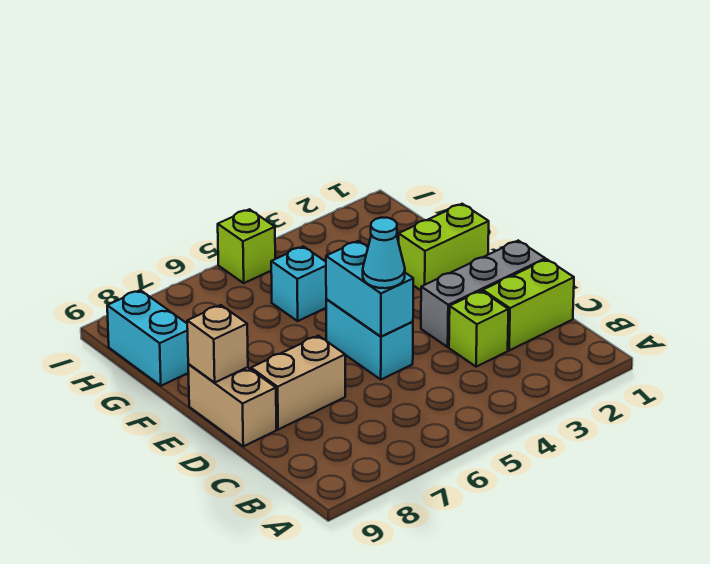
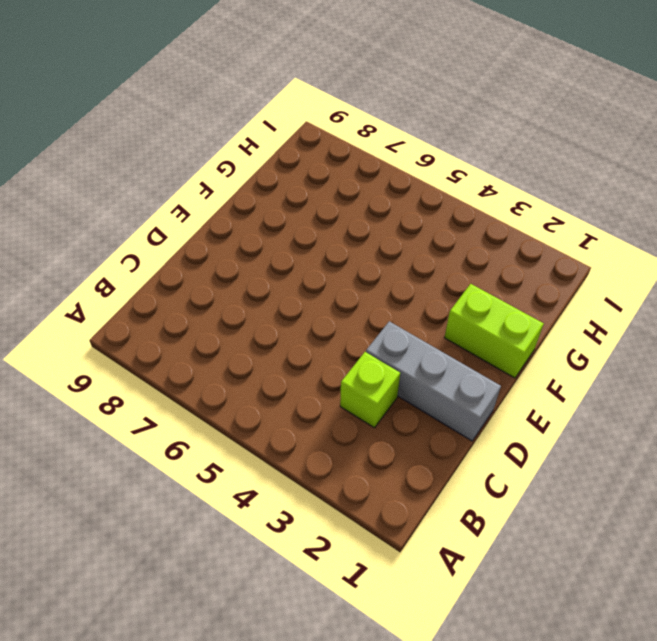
none -> lime brick C1:C2 level 1
none -> cyan brick D5:E5 level 1
none -> tan brick D7:D8 level 1

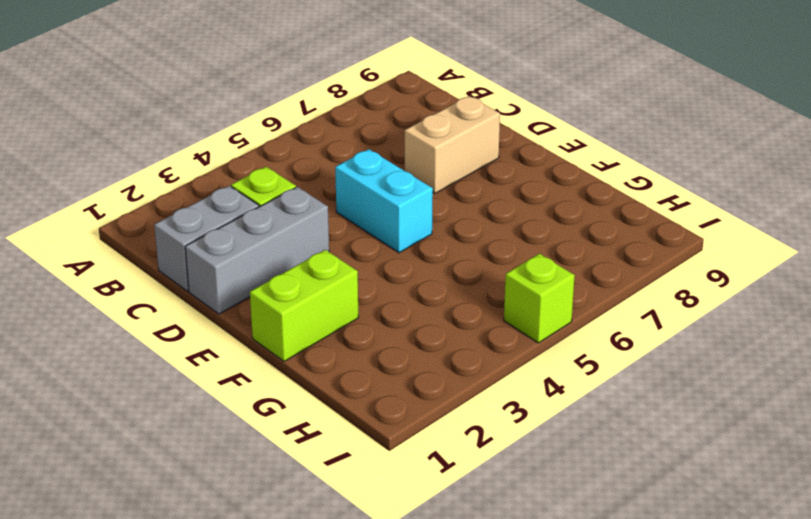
grey brick C1:C2 level 1 -> lime brick C1:C2 level 1
none -> tan brick D9:E9 level 1
none -> cyan brick G5 level 1
none -> cyan brick G9:H9 level 1

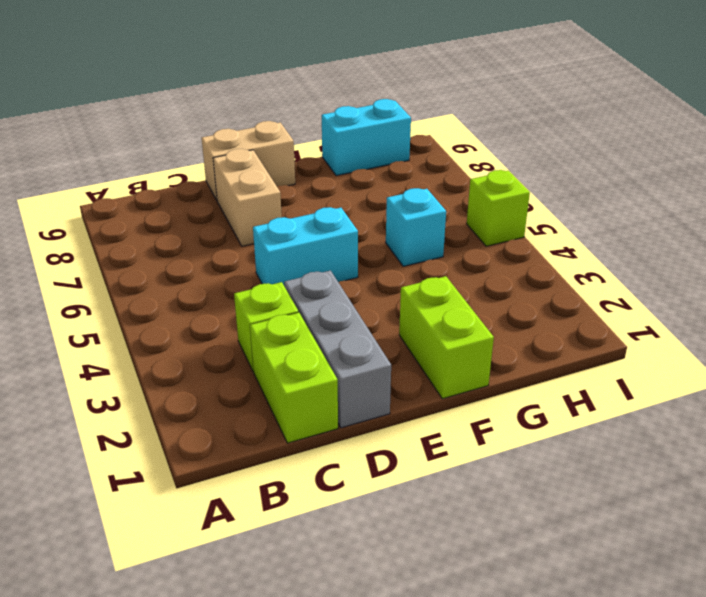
none -> cyan brick D5:E5 level 2
none -> tan brick E9 level 2
none -> cyan cone D5 level 3

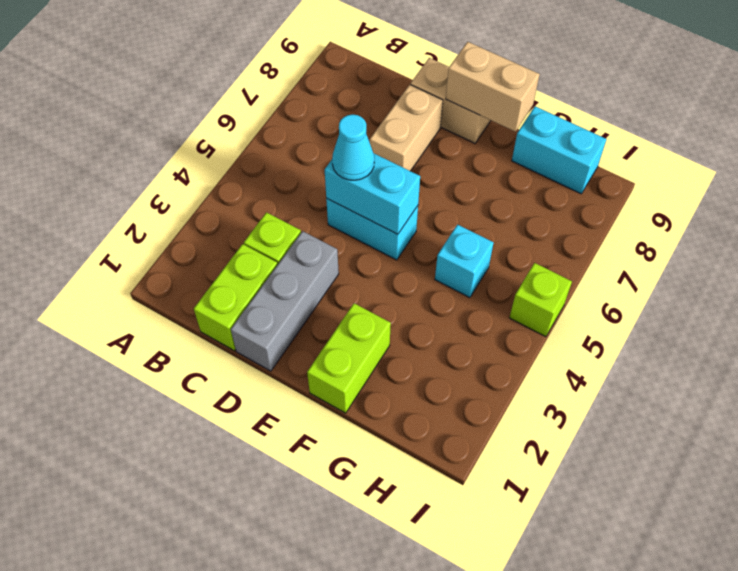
tan brick E9:F9 level 2 -> tan brick E9 level 2

